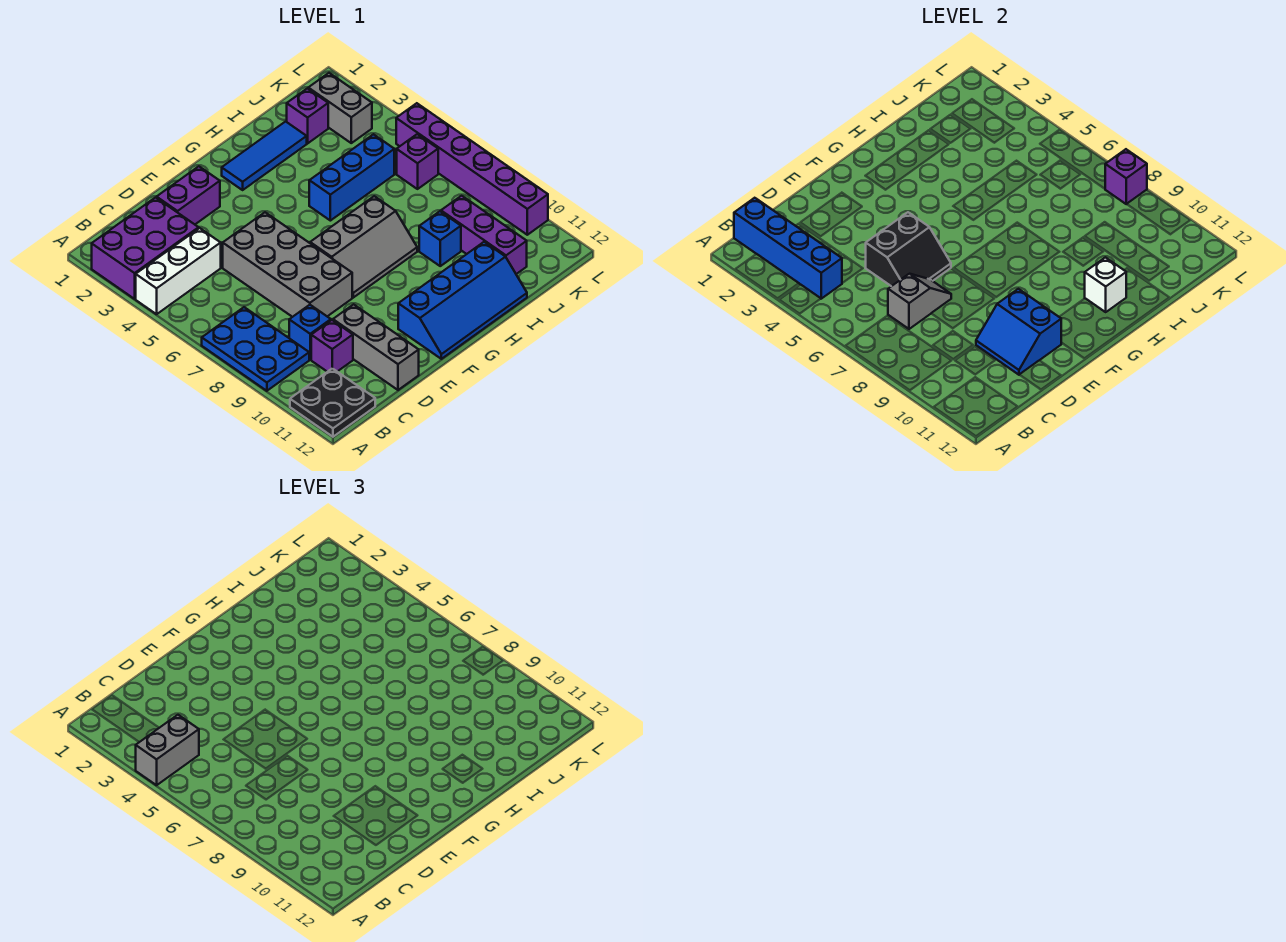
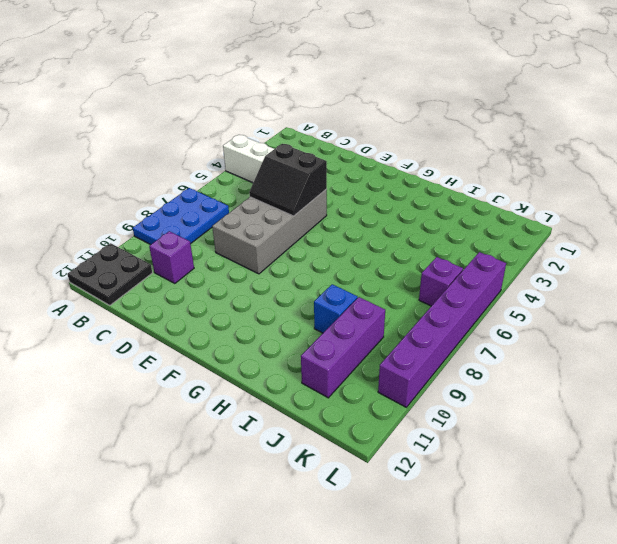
none -> purple brick A2:C3 level 1
none -> blue brick C9 level 1
none -> purple brick D2:E2 level 1

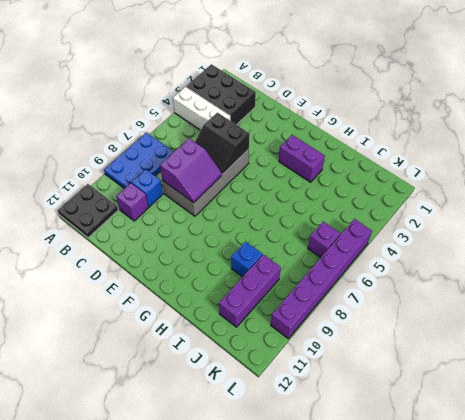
black brick A2:C3 level 1 -> purple brick A2:C3 level 1
purple slope D7:E8 level 2 top D -> grey slope C7:D7 level 2 top C
purple brick G3:H3 level 1 -> purple brick D2:E2 level 1
none -> grey brick D10:D12 level 1
none -> grey slope F7:H8 level 1 top 7
none -> blue slope F11:I12 level 1 top 11

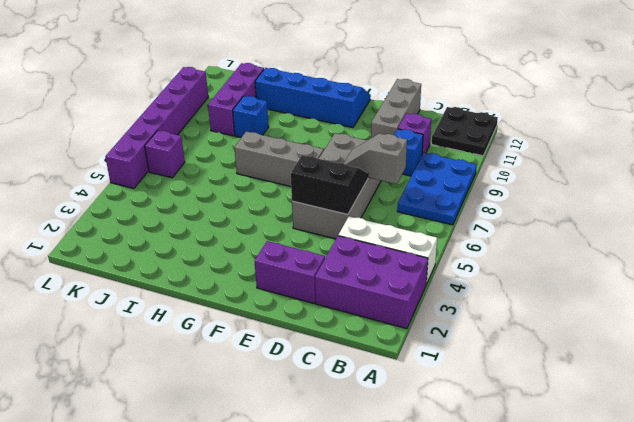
none -> blue tile G2:I2 level 1
none -> blue brick H5:J5 level 1
none -> purple brick J2 level 1

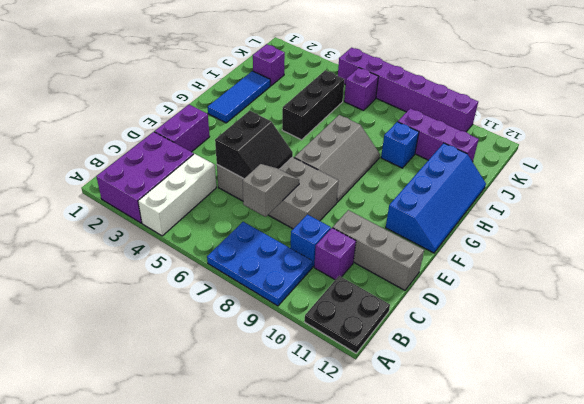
black brick H5:J5 level 1 -> blue brick H5:J5 level 1
none -> grey brick K2:K3 level 1
none -> blue brick B1:B4 level 2
none -> blue slope D10:E11 level 2 top E

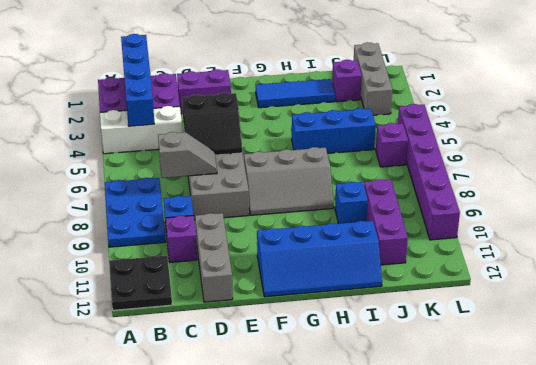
grey brick K1:K3 level 1 -> grey brick K2:K3 level 1
none -> blue slope D10:E11 level 2 top E
none -> white brick H11 level 2
none -> purple brick L8 level 2

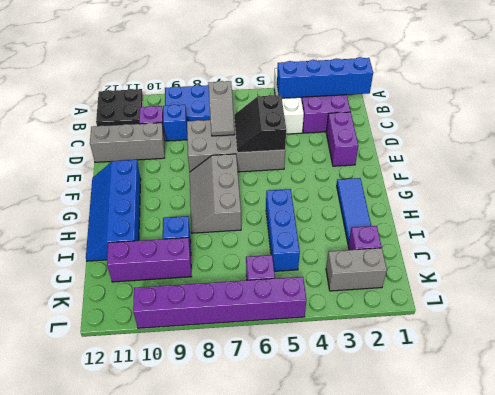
none -> blue slope D10:E11 level 2 top E
none -> white brick H11 level 2
none -> purple brick L8 level 2

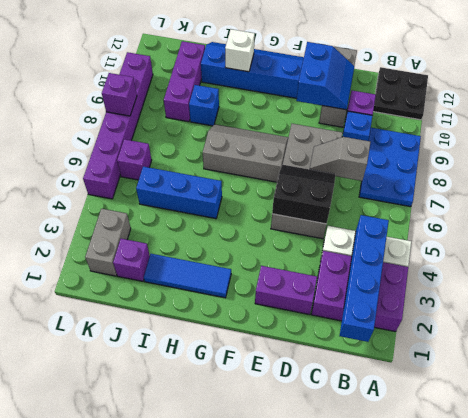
none -> grey brick A4:B4 level 3

